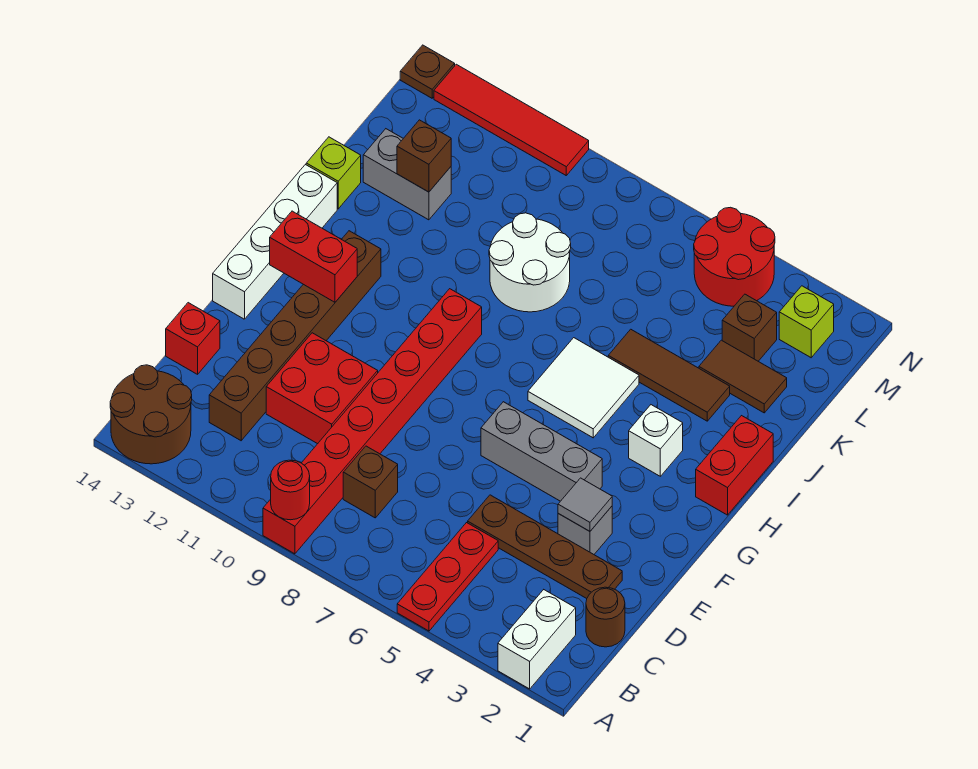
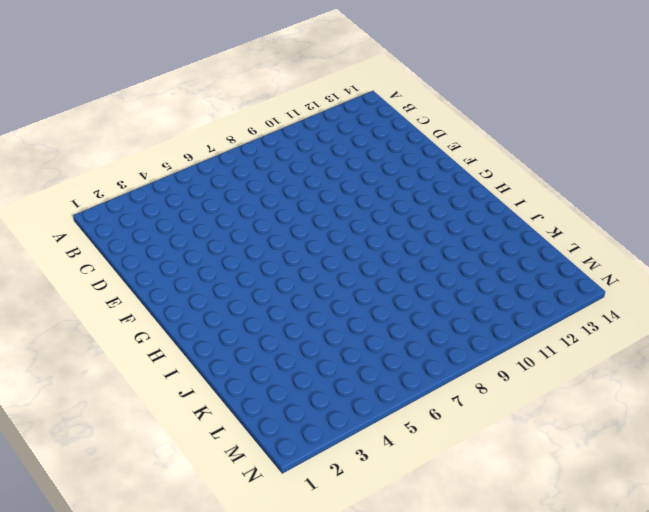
none -> white brick A2:B2 level 1
none -> red plate A5:C5 level 1
none -> red brick A9:H9 level 1
none -> brown round brick A13:B14 level 1

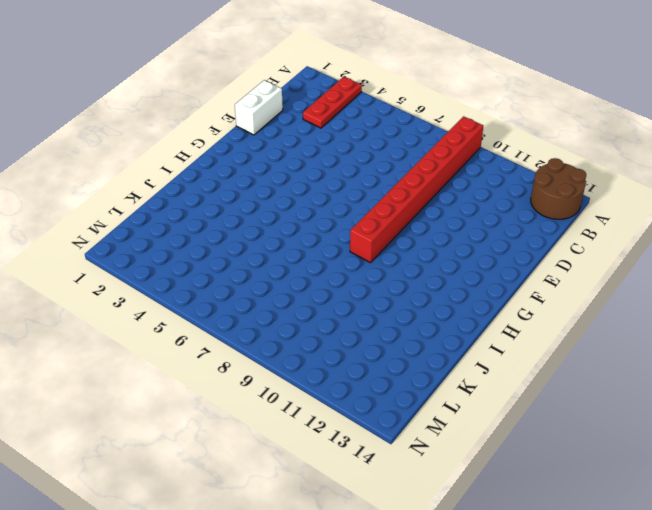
red plate A3:C3 level 1 -> red plate A5:C5 level 1
white brick D1:E1 level 1 -> white brick A2:B2 level 1
none -> brown round brick C1 level 1
none -> brown brick C8 level 1
none -> brown brick C12:H12 level 1
none -> brown plate D2:D5 level 1

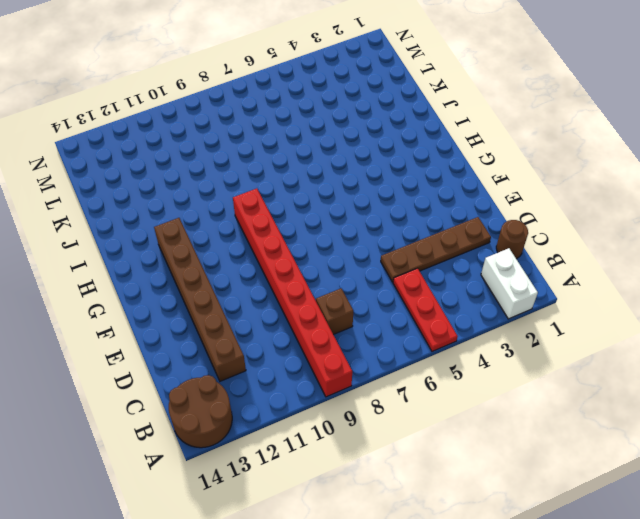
none -> red brick D10:E11 level 1
none -> red brick D14 level 1
none -> grey brick E3 level 1
none -> grey brick F4:F6 level 1

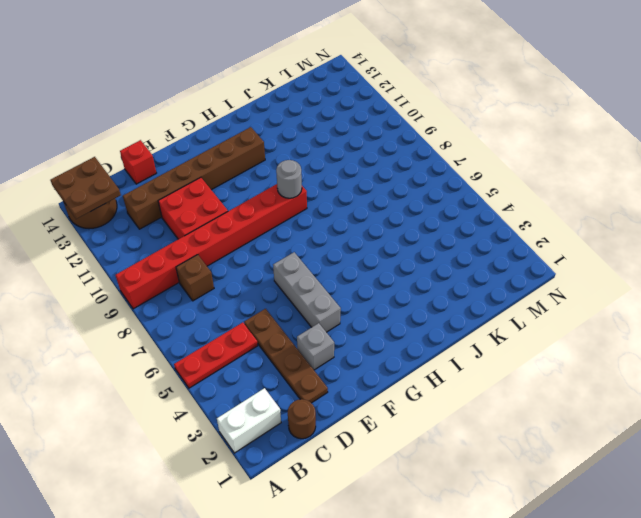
brown plate A13:B14 level 2 -> none
grey round brick H9 level 2 -> none
none -> white brick F14:I14 level 1
none -> red brick H1:I1 level 1
none -> white brick H3 level 1
none -> white tile H5:I6 level 1

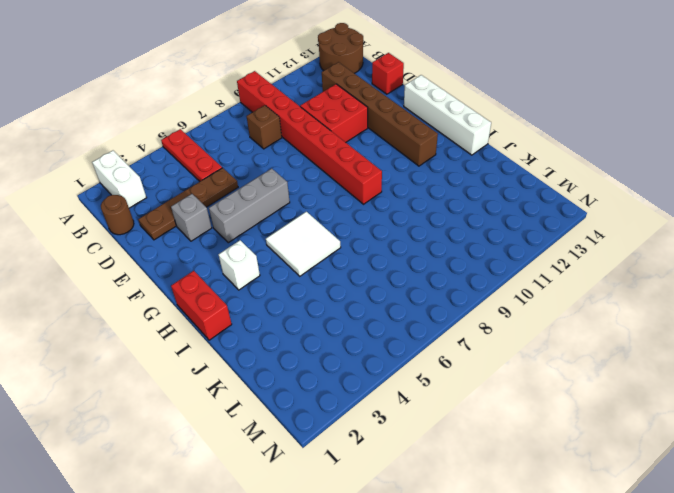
none -> brown tile J3:J5 level 1
none -> white round brick J8:K9 level 1
none -> lime brick J14 level 1
none -> brown tile K2:K3 level 1

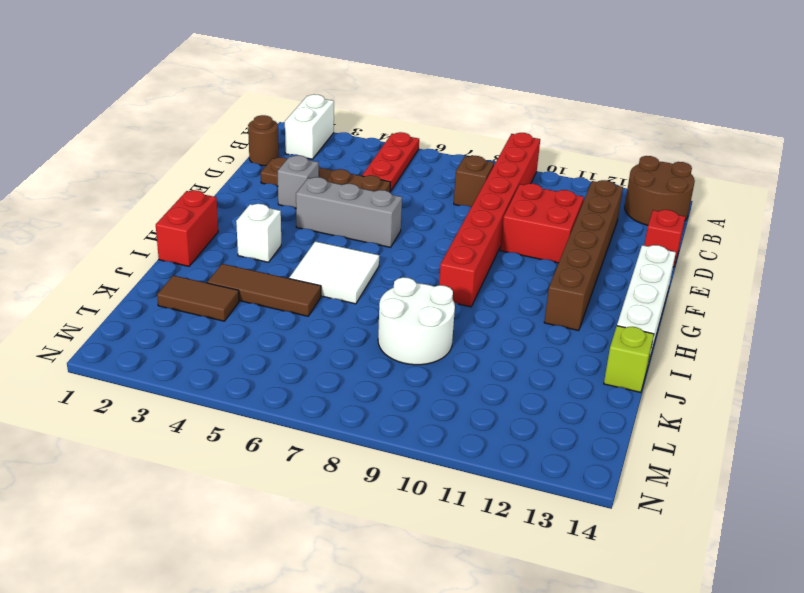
none -> grey brick K12:K13 level 1
none -> brown brick L3 level 1
none -> lime brick M2 level 1
none -> red round brick M4:N5 level 1

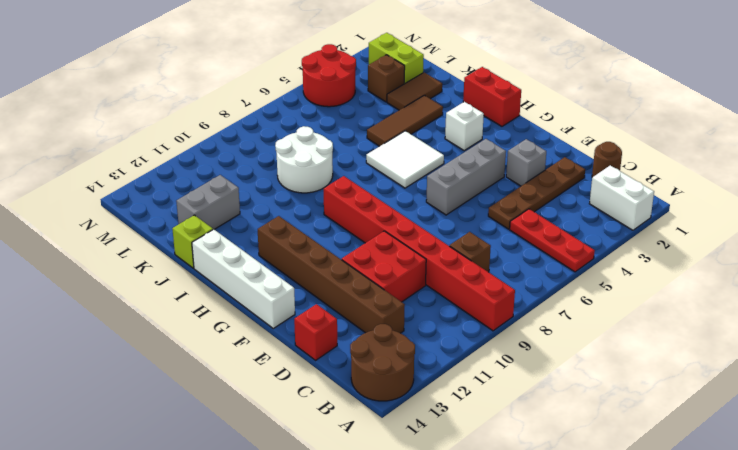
lime brick L2:M2 level 1 -> lime brick M2 level 1
none -> red tile N10:N13 level 1
none -> brown plate N14 level 1
none -> red round brick A9 level 2
none -> grey tile E3 level 2

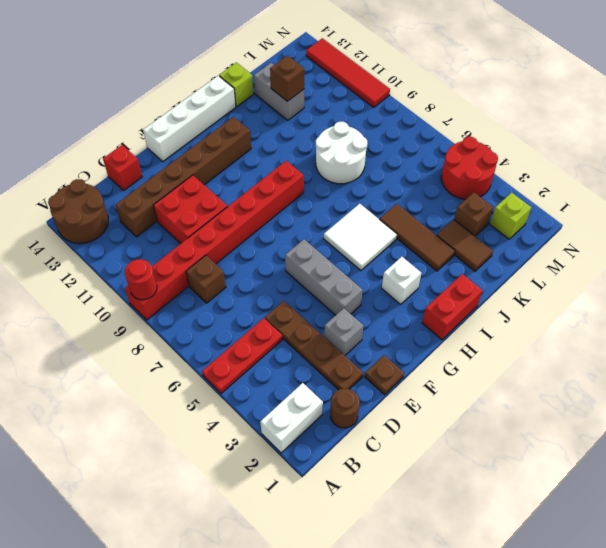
brown plate E1 level 1 -> brown plate N14 level 1
none -> grey tile E3 level 2
none -> red brick G12:G13 level 2

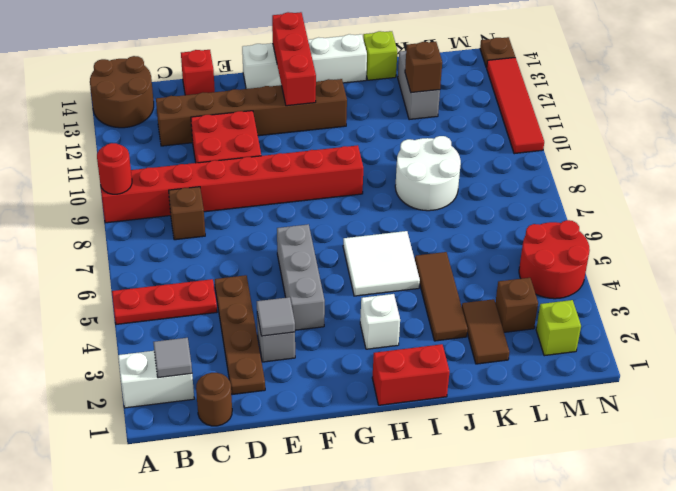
grey tile B2 level 2 -> none
red brick G12:G14 level 2 -> red brick G12:G13 level 2

